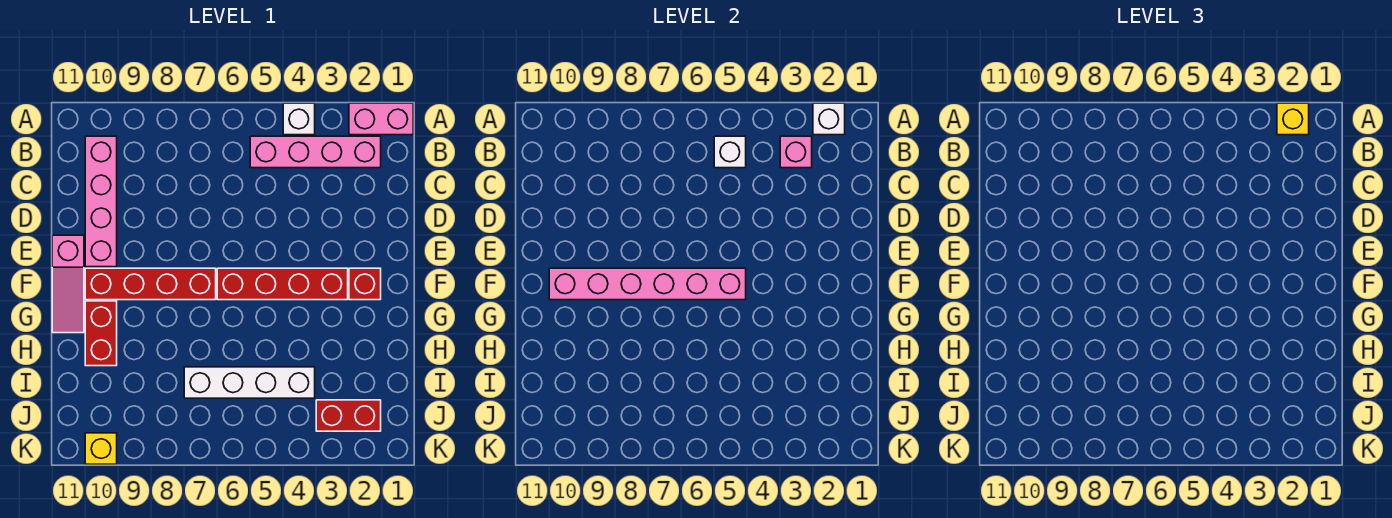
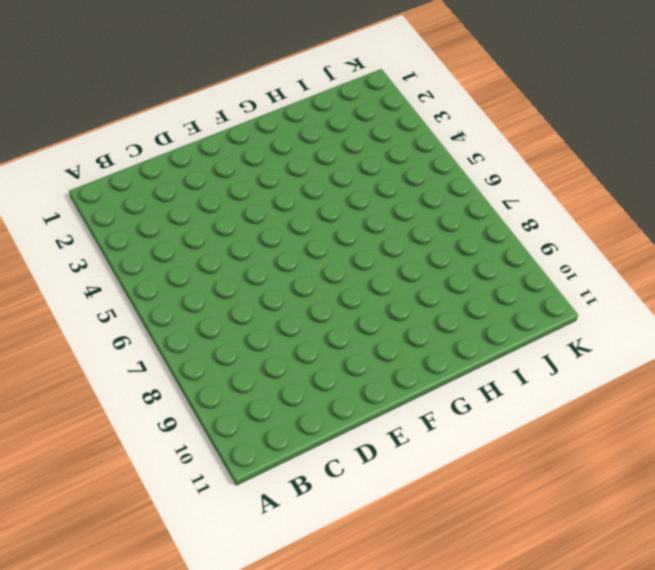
none -> pink brick A1:A2 level 1
none -> white brick A4 level 1
none -> pink brick B2:B5 level 1

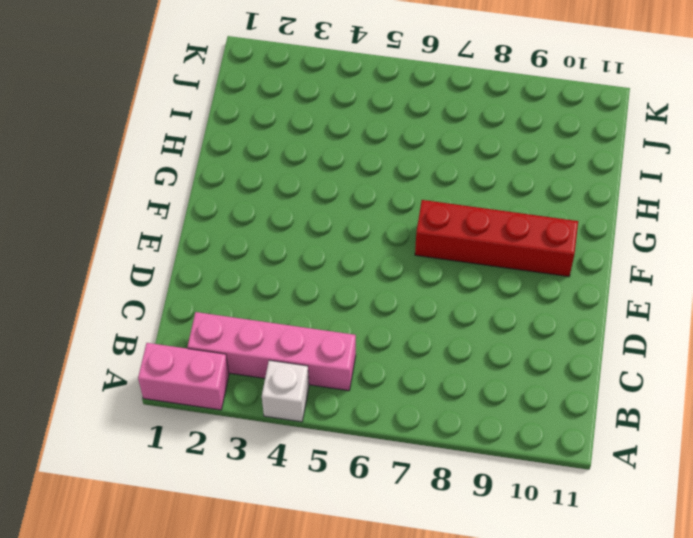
none -> pink brick B10:E10 level 1
none -> pink slope E11:G11 level 1 top E
none -> red brick F2 level 1

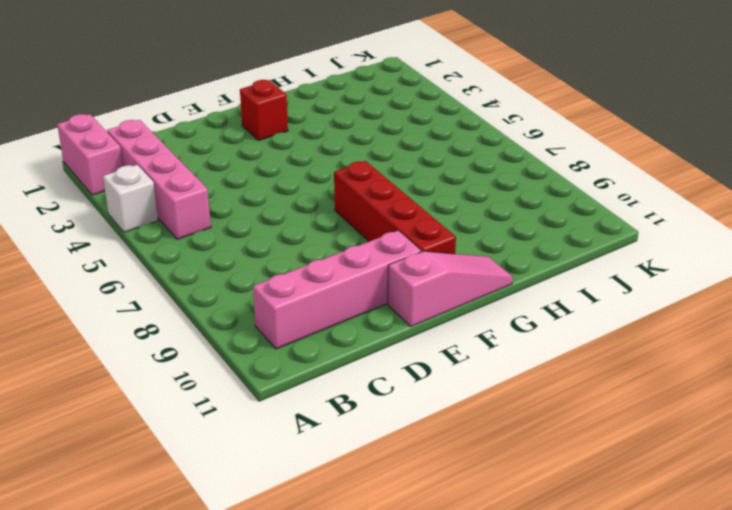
none -> red brick F3:F6 level 1
none -> red brick G10:H10 level 1
none -> white brick I4:I7 level 1

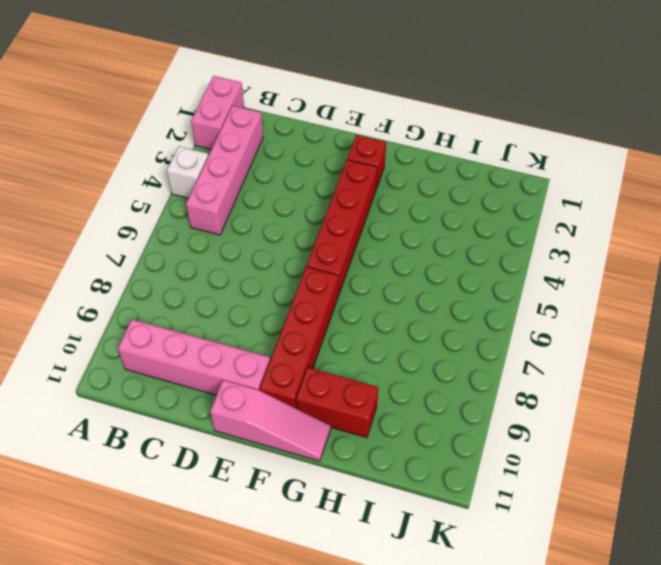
none -> white brick I4:I7 level 1
none -> red brick J2:J3 level 1
none -> yellow brick K10 level 1

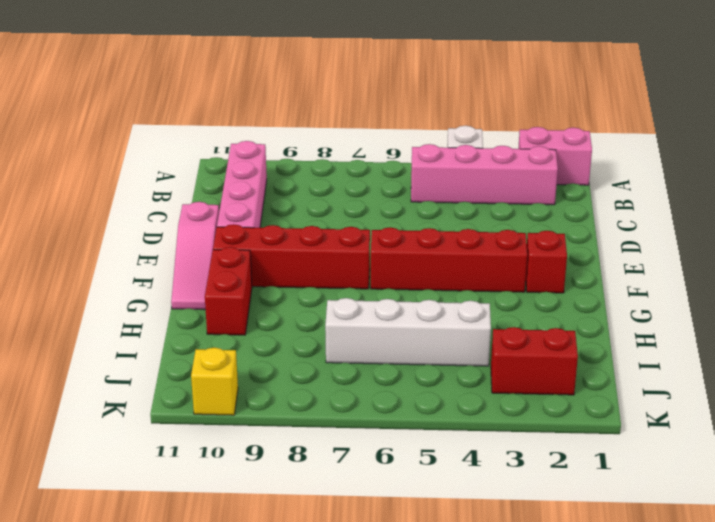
none -> white brick A2 level 2
none -> pink brick B3 level 2
none -> white brick B5 level 2

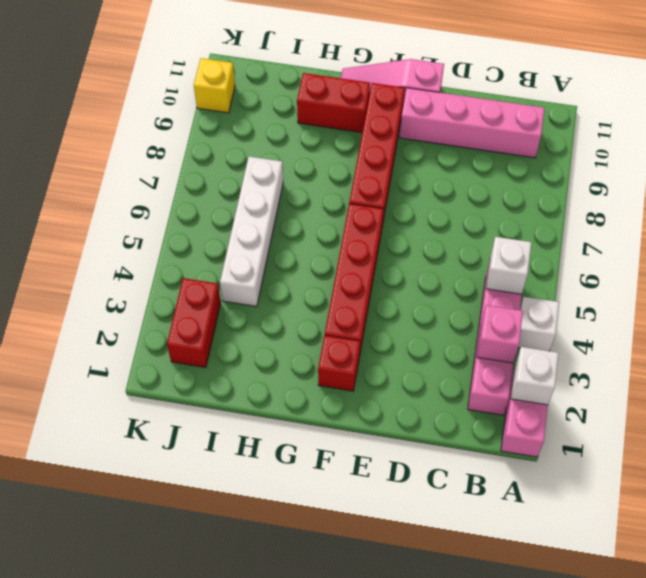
none -> pink brick F5:F10 level 2
none -> yellow brick A2 level 3

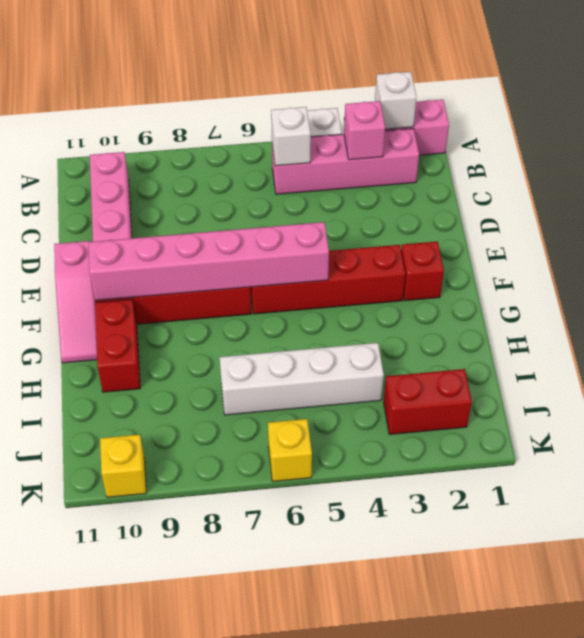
yellow brick K6 level 1 -> yellow brick A2 level 3

